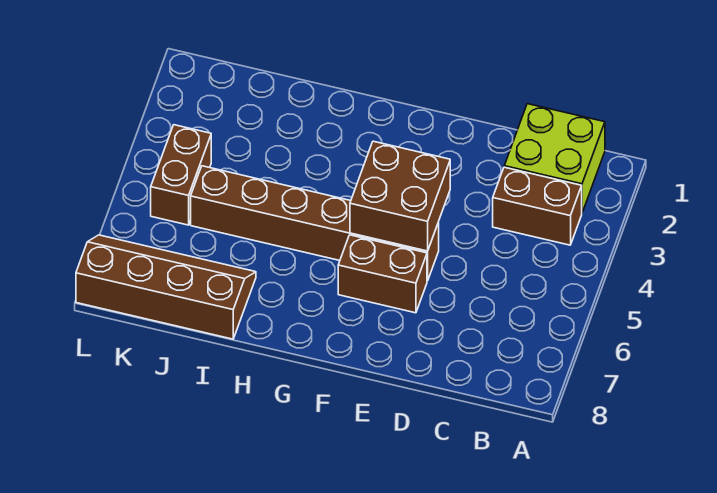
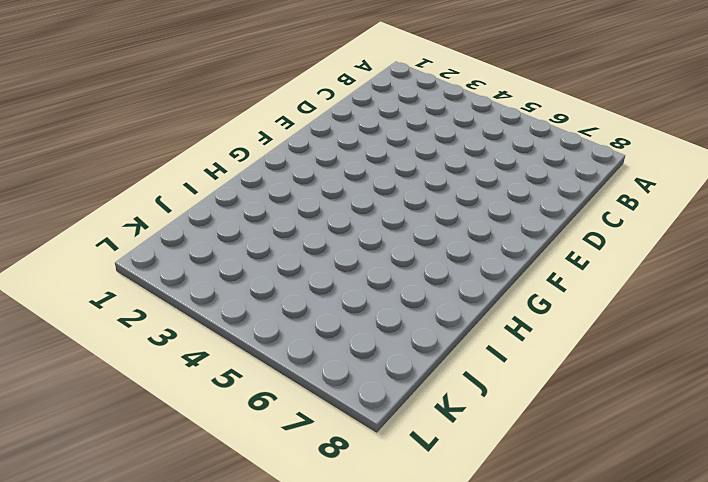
none -> lime brick B1:C2 level 1
none -> brown brick B3:C3 level 1

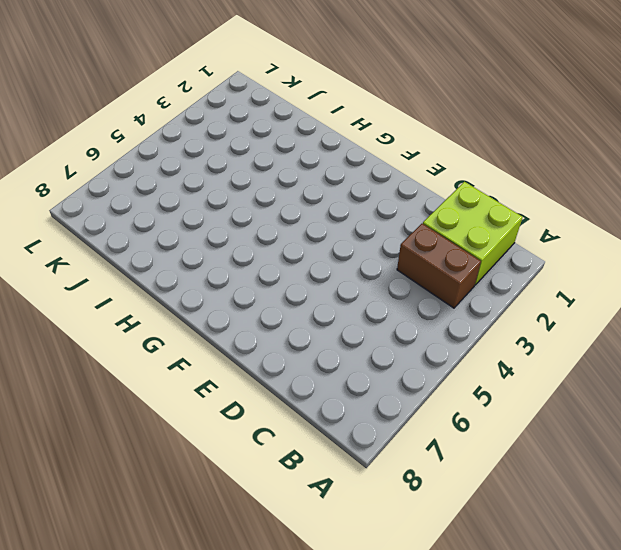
none -> brown brick E5:J5 level 1
none -> brown brick E6:F6 level 1

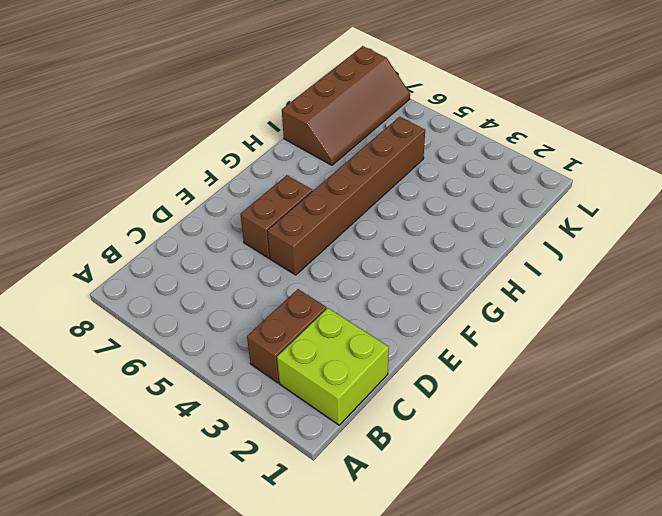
none -> brown brick K4:K5 level 1
none -> brown brick E4:F5 level 2

